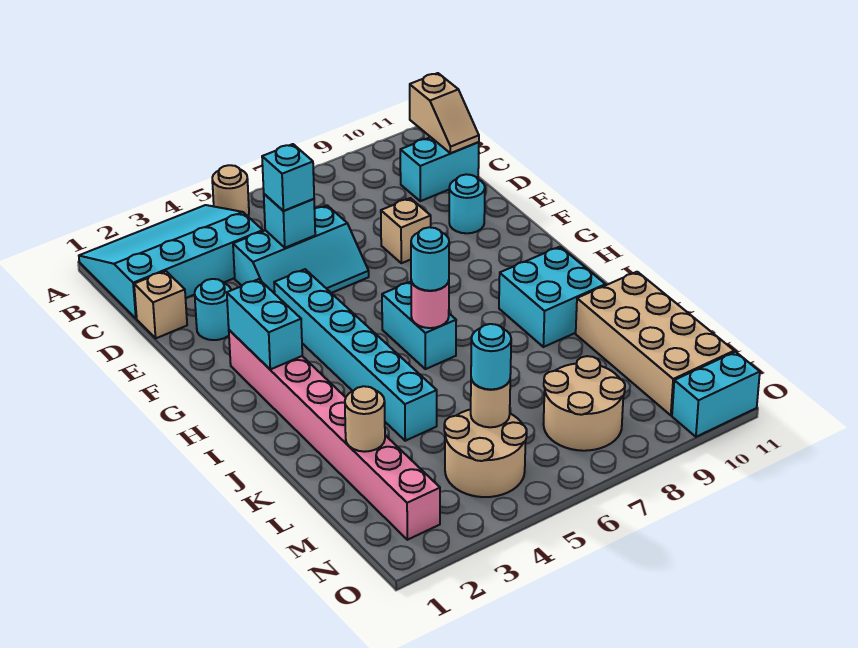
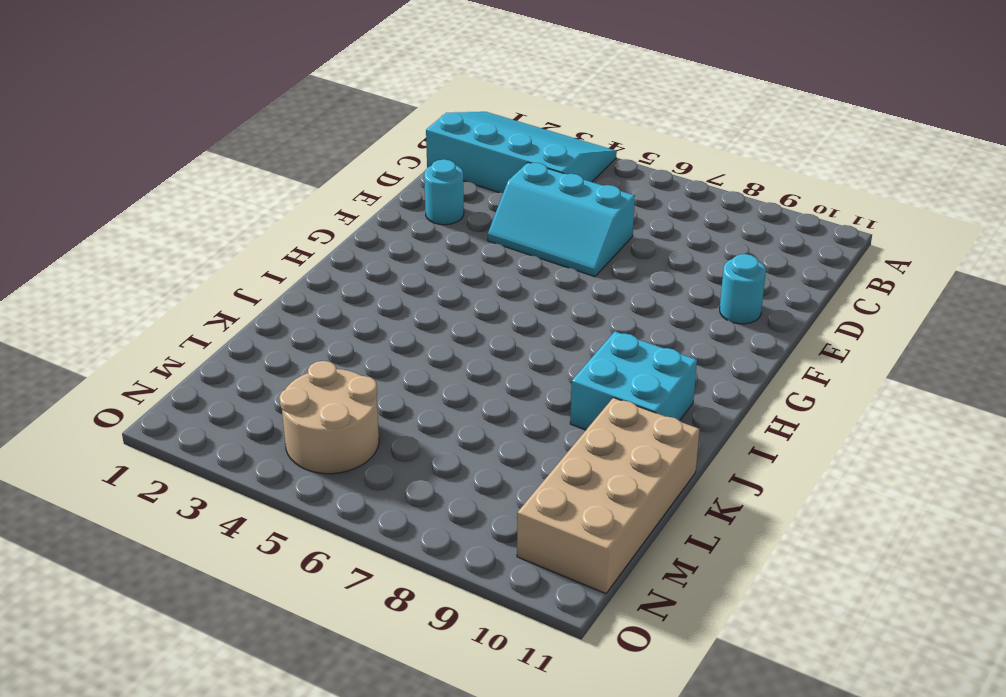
none -> tan round brick A5 level 1
none -> cyan brick C10:C11 level 1
none -> tan brick D1 level 1

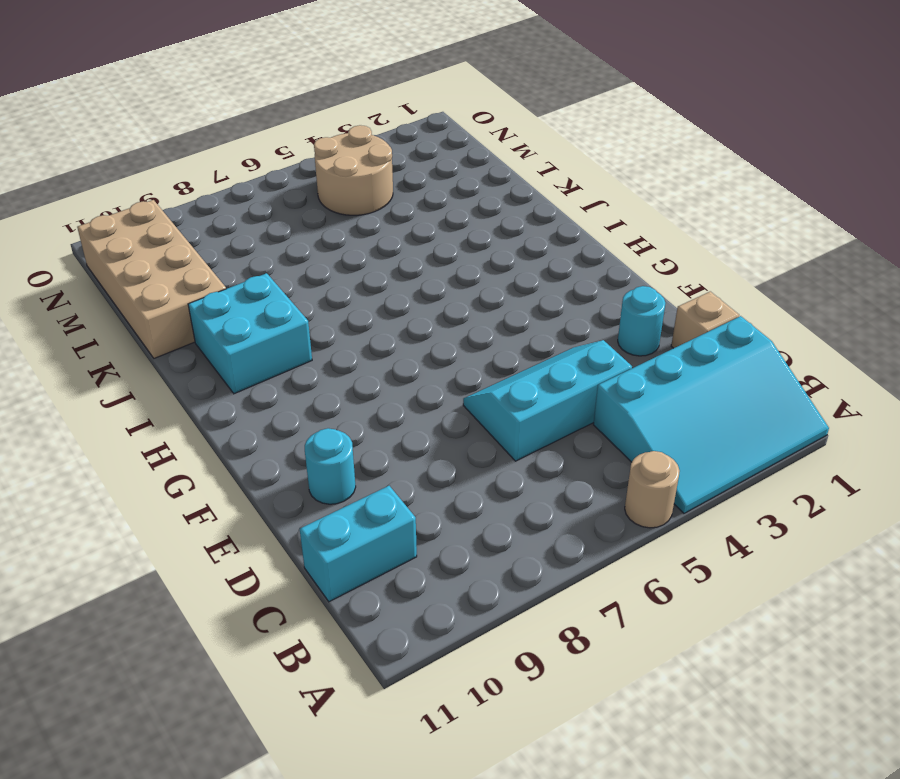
none -> tan brick E8 level 1
none -> cyan brick F4:K4 level 1
none -> pink brick G2:N2 level 1

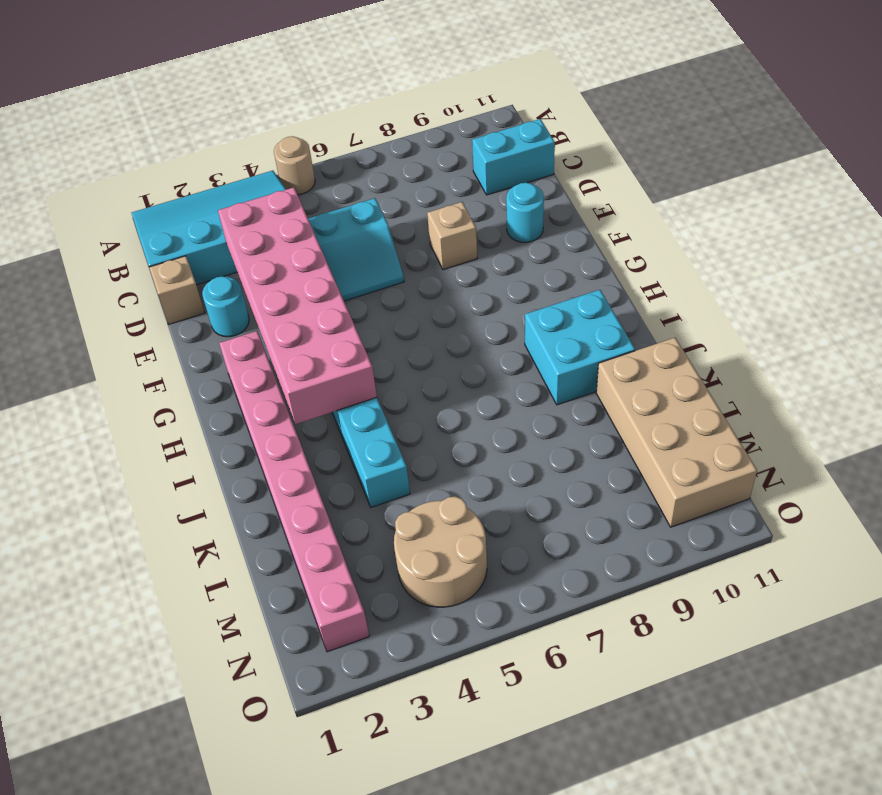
pink brick D3:I4 level 2 -> none
none -> cyan brick H6:I6 level 1
none -> tan round brick M7:N8 level 1
none -> cyan brick O10:O11 level 1

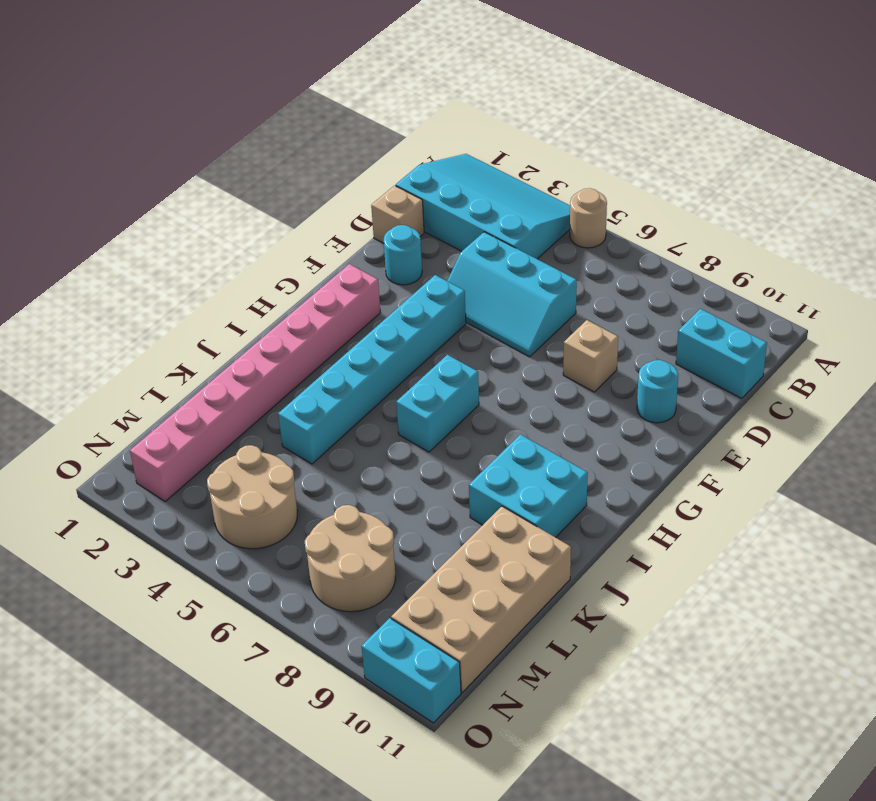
none -> tan slope B11:C11 level 2 top B
none -> cyan brick D5 level 2
none -> cyan brick G2:H2 level 2

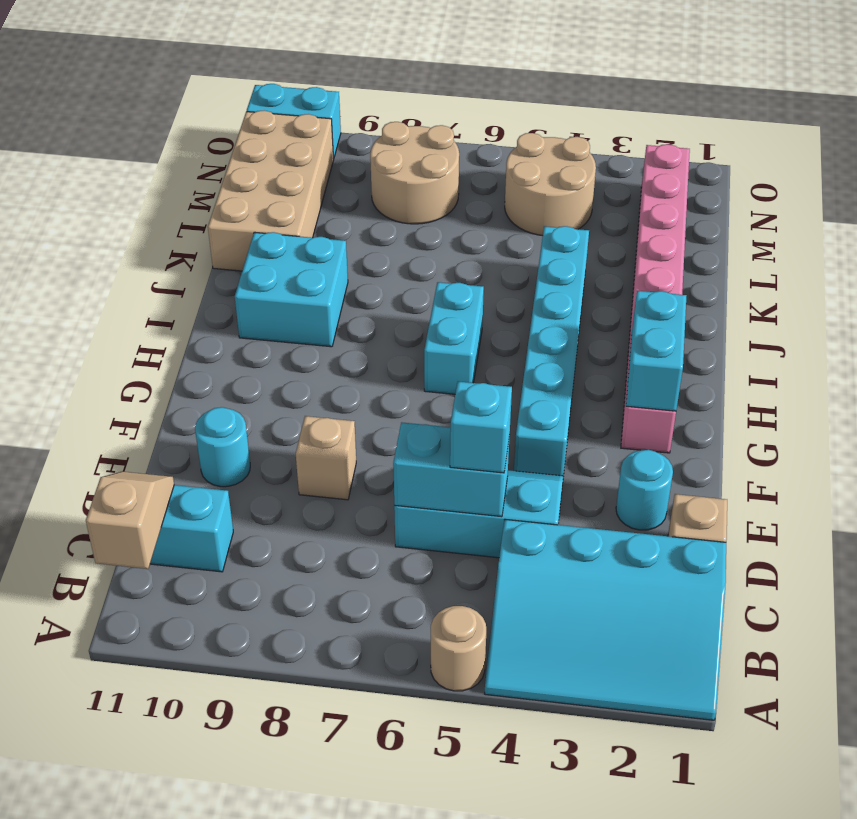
cyan brick D5:D6 level 2 -> cyan brick D5 level 2
none -> pink round brick I6 level 2
none -> tan round brick L2 level 2
none -> tan round brick M5 level 2

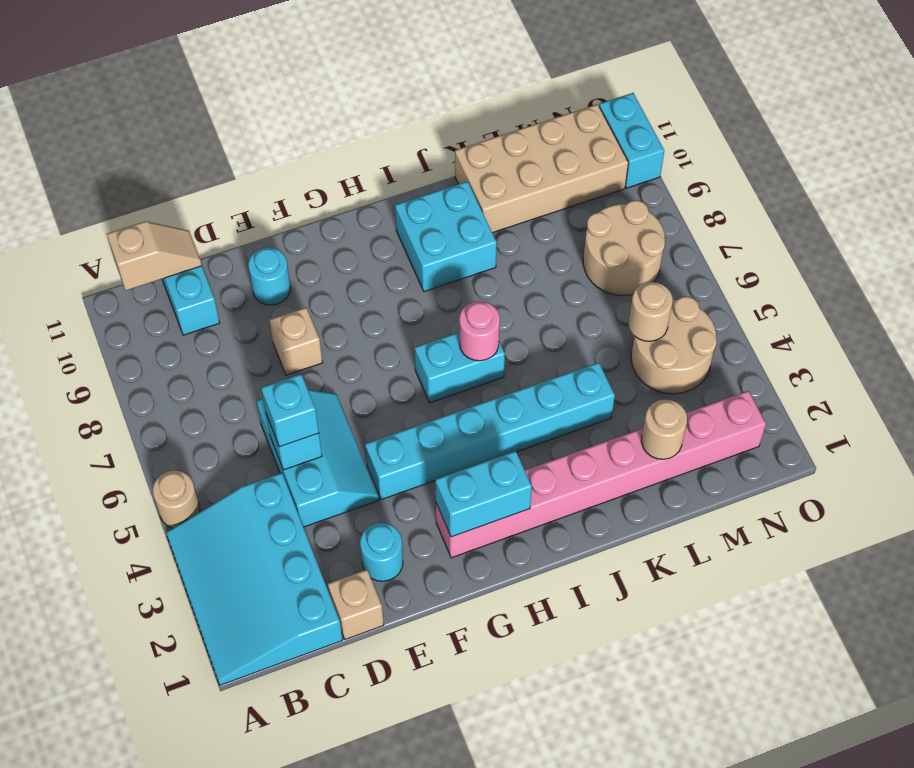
none -> cyan round brick I6 level 3
none -> cyan round brick M5 level 3

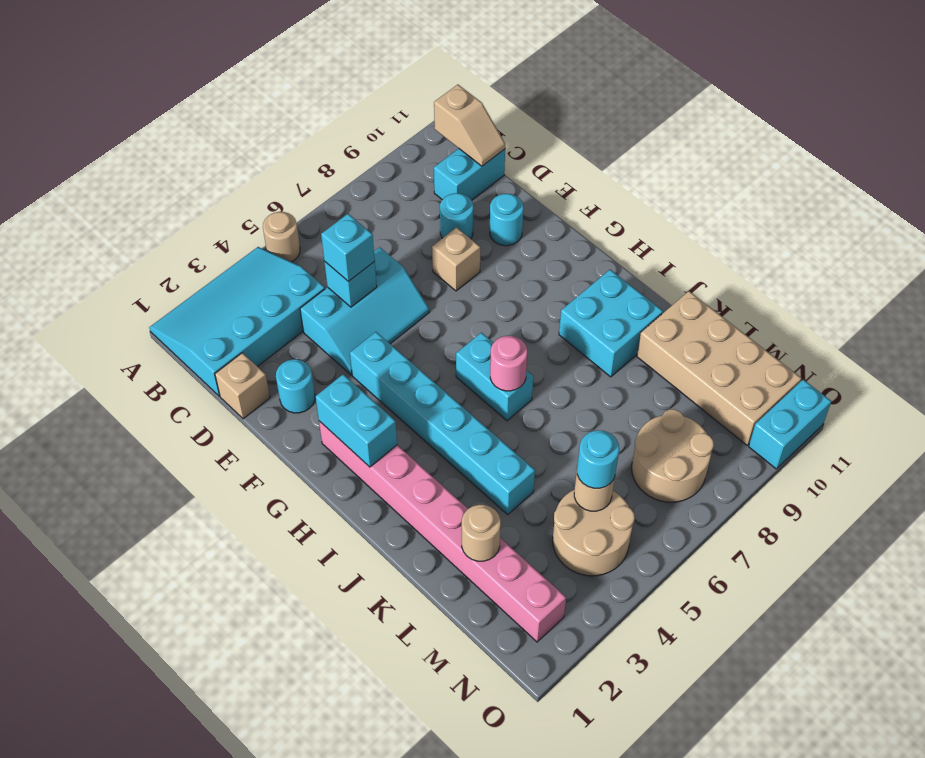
cyan round brick D9 level 1 -> cyan round brick I6 level 3

